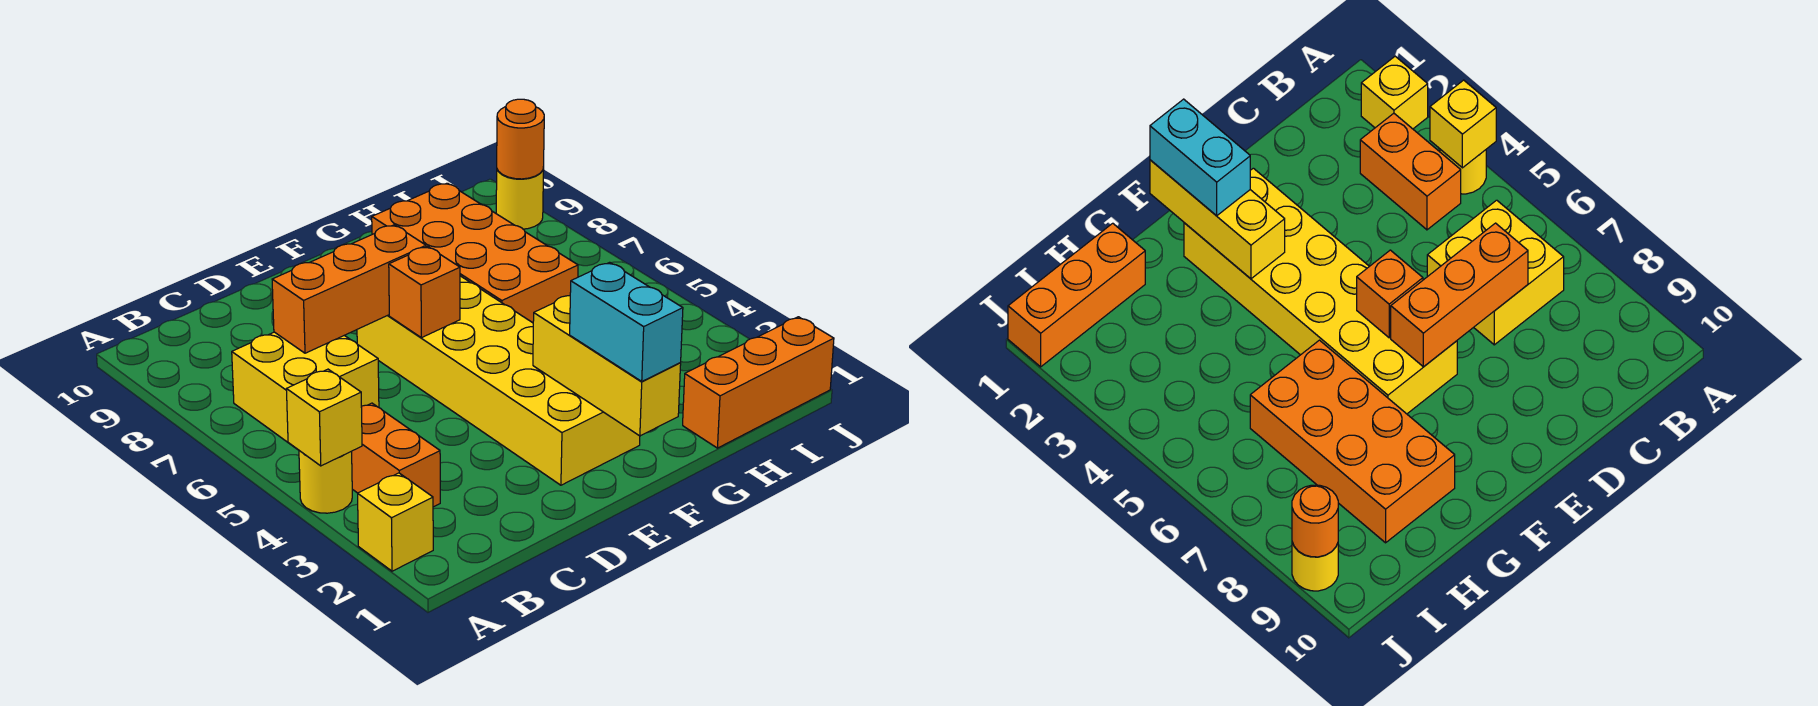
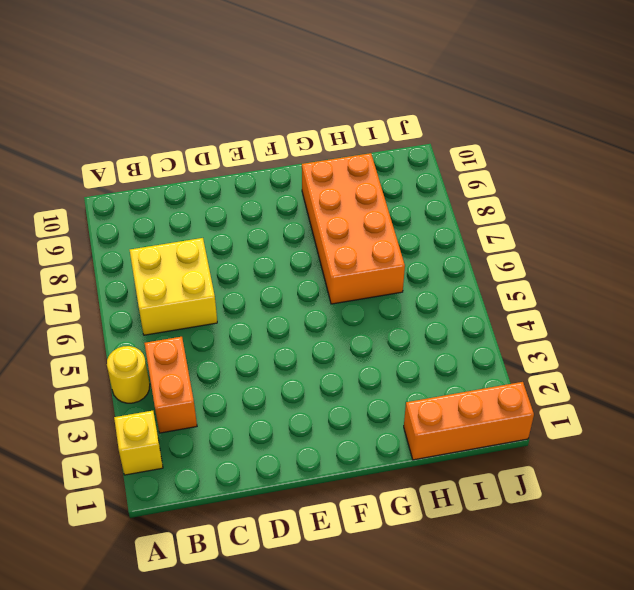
none -> yellow brick E2:F7 level 1
none -> yellow round brick J9 level 1
none -> yellow brick A4 level 2

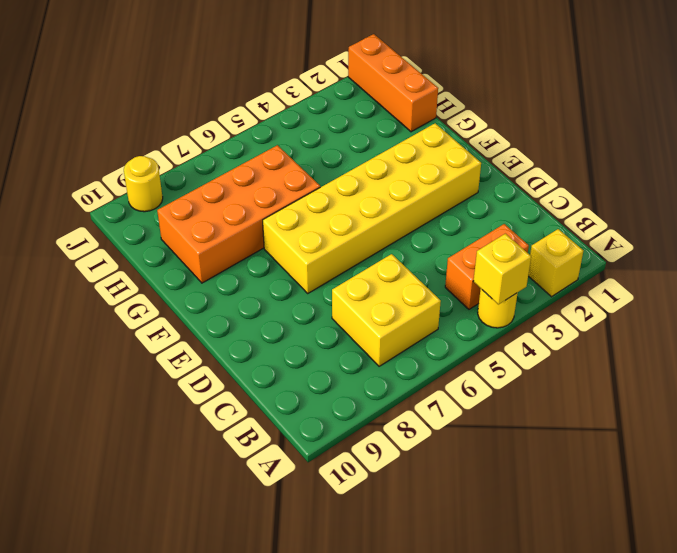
none -> orange brick C7:E7 level 2
none -> orange brick E6 level 2
none -> yellow brick F1:F3 level 2

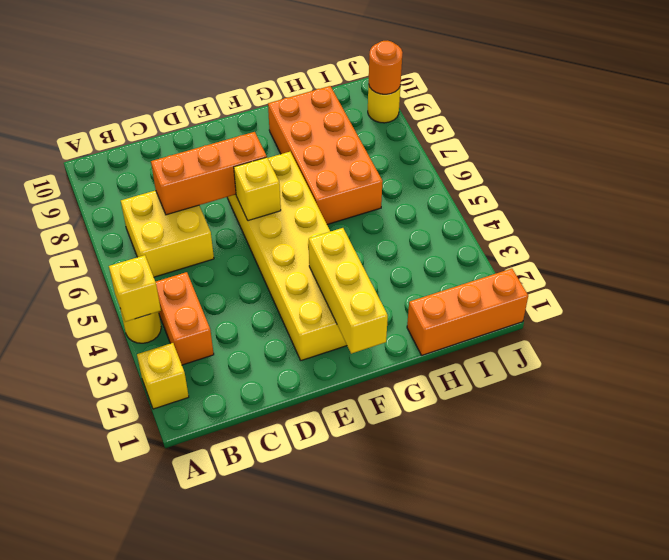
yellow brick E6 level 2 -> orange brick E6 level 2
none -> cyan brick F1:F2 level 3

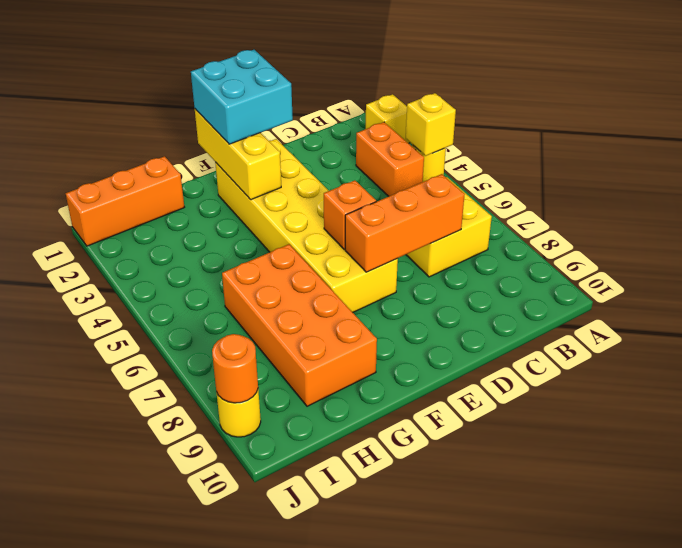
cyan brick E1:F2 level 3 -> cyan brick F1:F2 level 3

